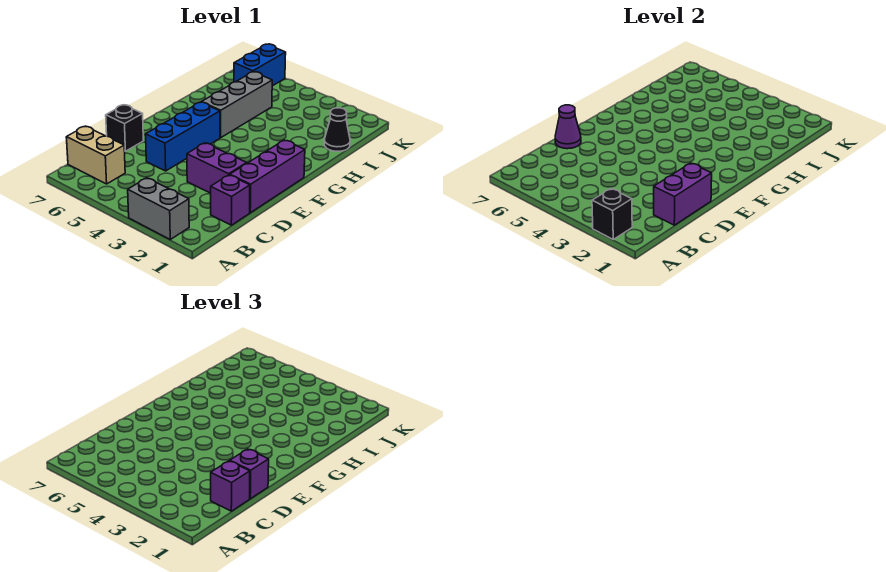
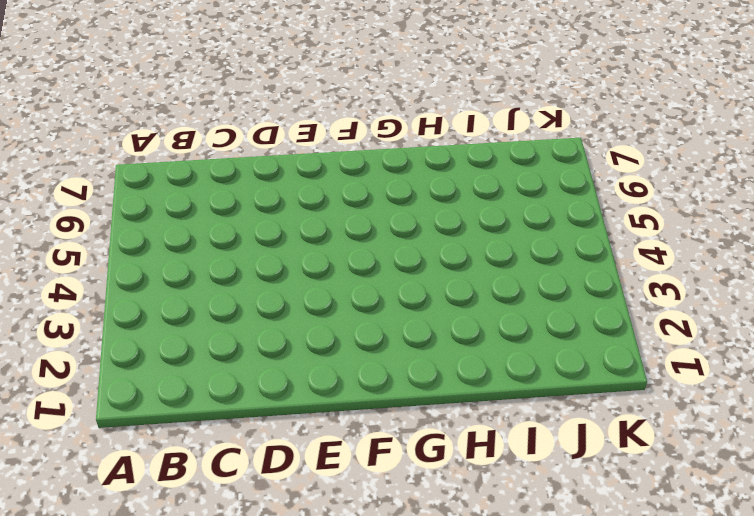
none -> grey brick A2:A3 level 1
none -> tan brick B6:B7 level 1
none -> purple brick C1 level 1

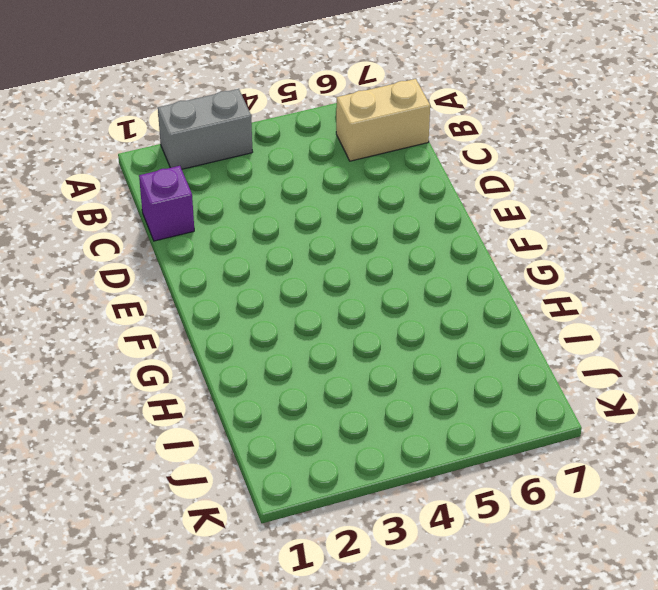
none -> purple brick D1:F1 level 1
none -> purple brick D2:D3 level 1
none -> blue brick D5:F5 level 1

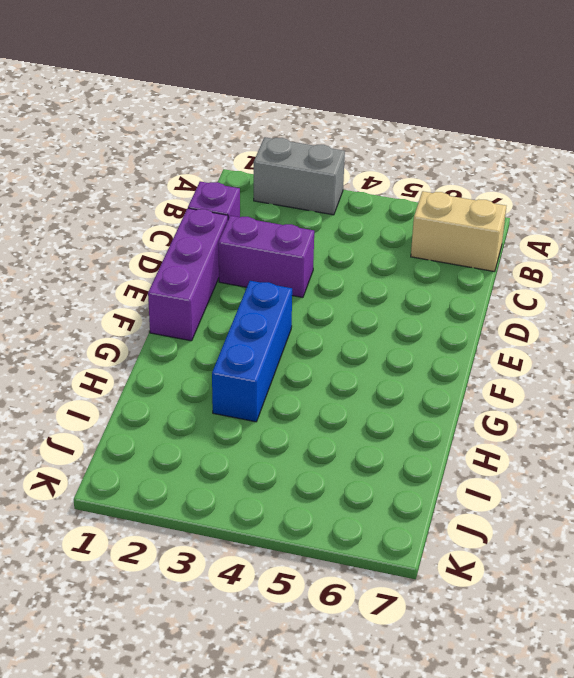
blue brick F3:H3 level 1 -> blue brick D5:F5 level 1
none -> black brick D7 level 1
none -> grey brick G5:I5 level 1
none -> black cone I1 level 1

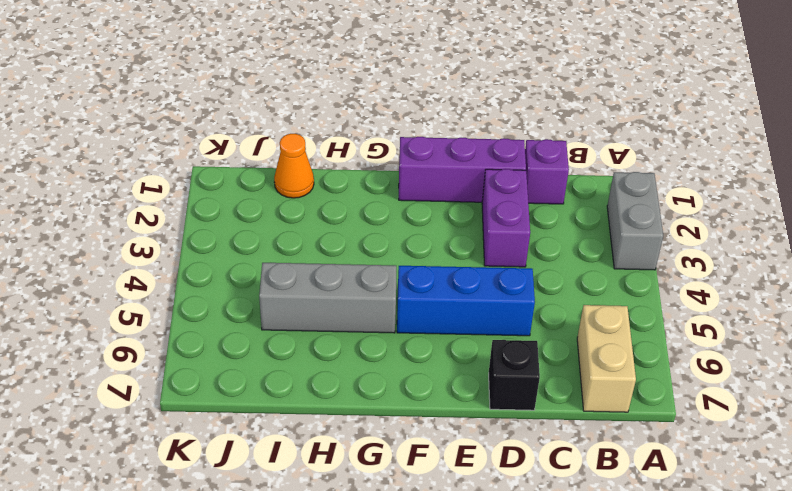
orange cone I1 level 1 -> black cone I1 level 1
none -> blue brick J6:K6 level 1
none -> black brick A2 level 2
none -> purple brick C1:D1 level 2

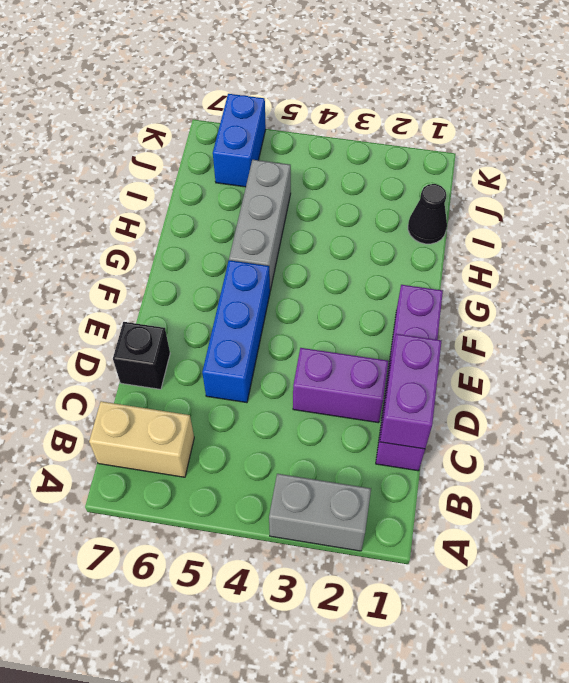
none -> black brick A2 level 2
none -> purple cone D7 level 2
none -> purple brick C1 level 3

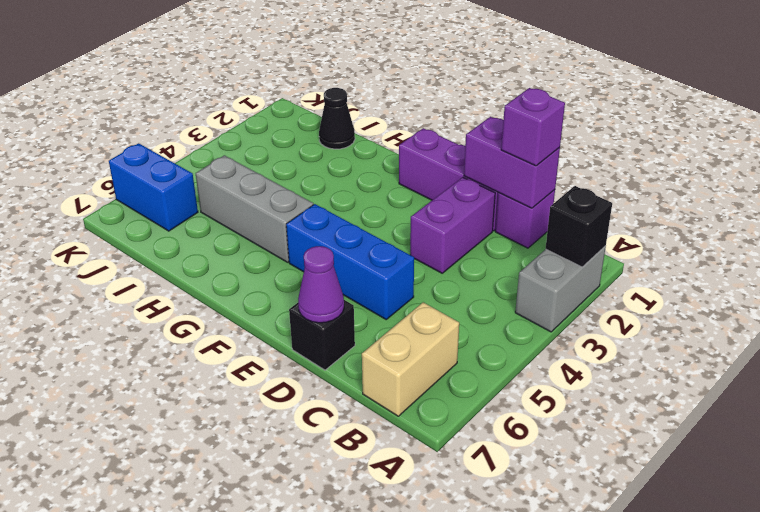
none -> purple brick D1 level 3

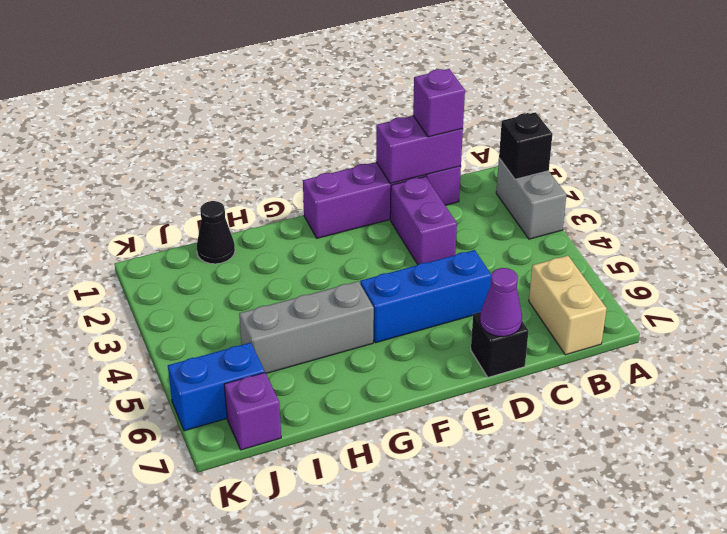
purple brick J7 level 1 -> purple brick D1 level 3

